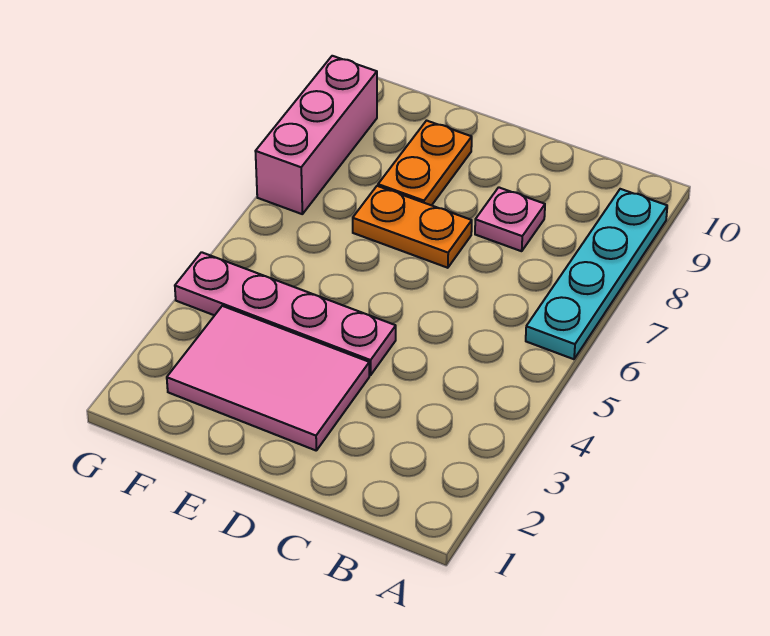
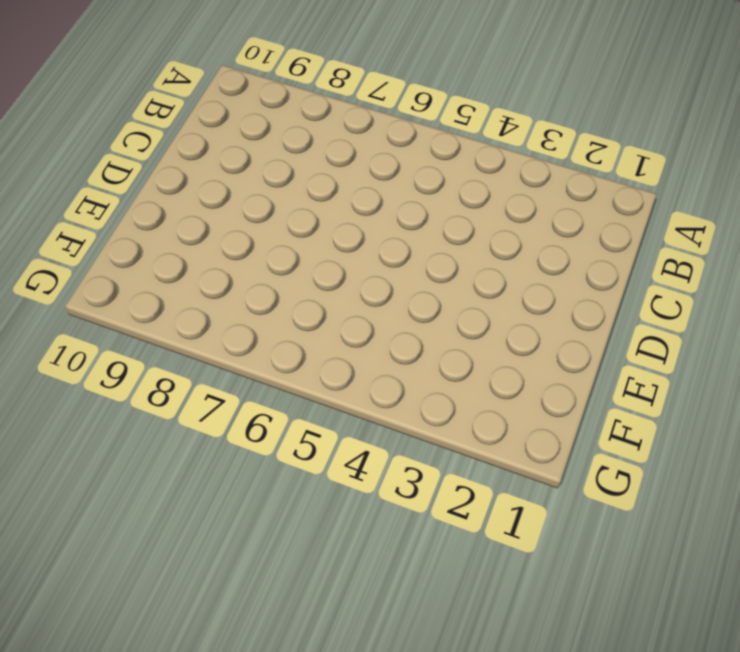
none -> cyan plate A6:A9 level 1
none -> pink plate C8 level 1

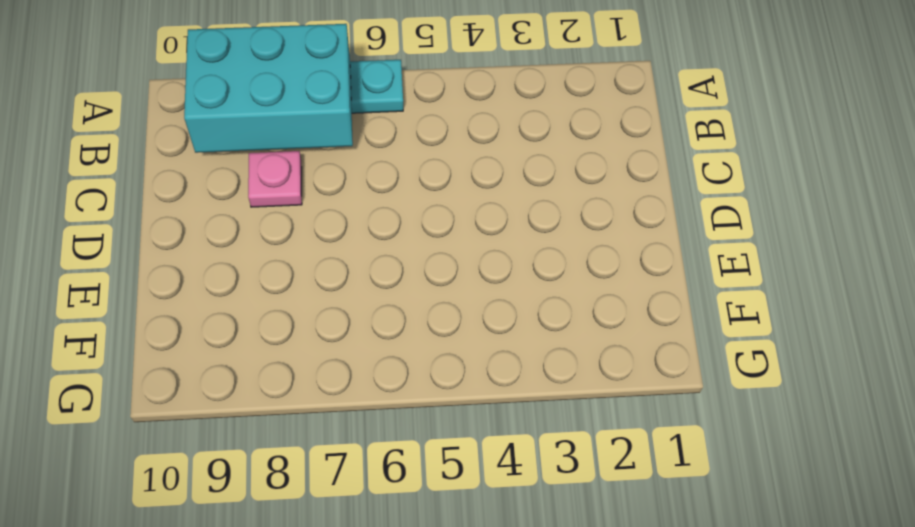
cyan brick A7:B9 level 2 -> none
none -> pink tile D2:F3 level 1
none -> pink plate D4:G4 level 1

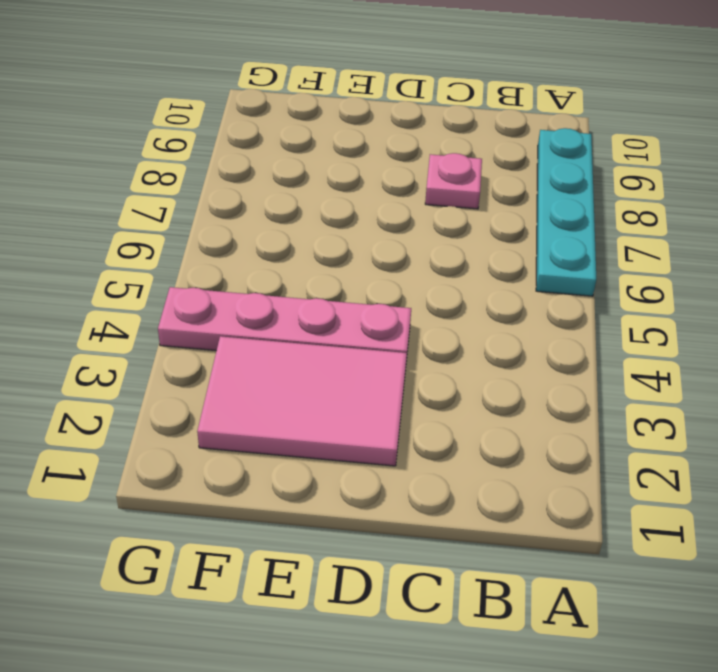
none -> orange plate D7:E7 level 1
none -> orange plate E8:E9 level 1

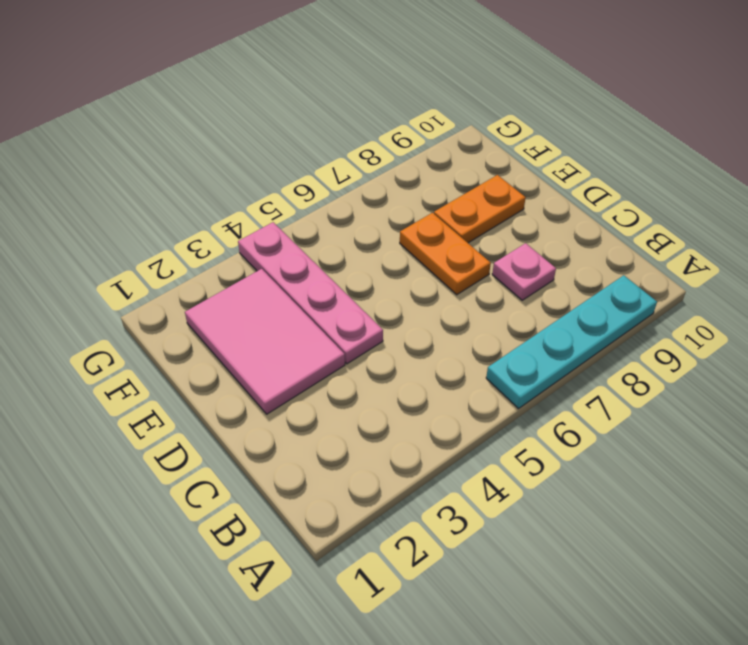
none -> pink brick G7:G9 level 1

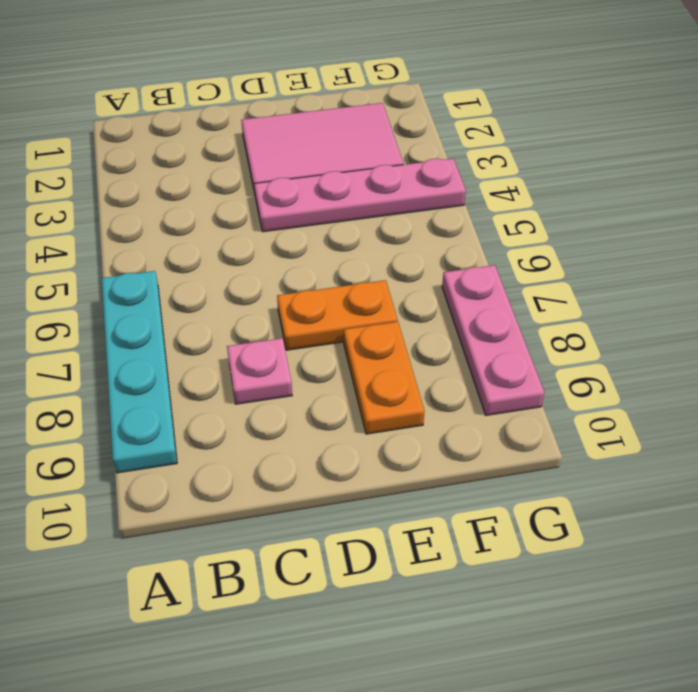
pink plate G7:G9 level 1 -> pink brick G7:G9 level 1

